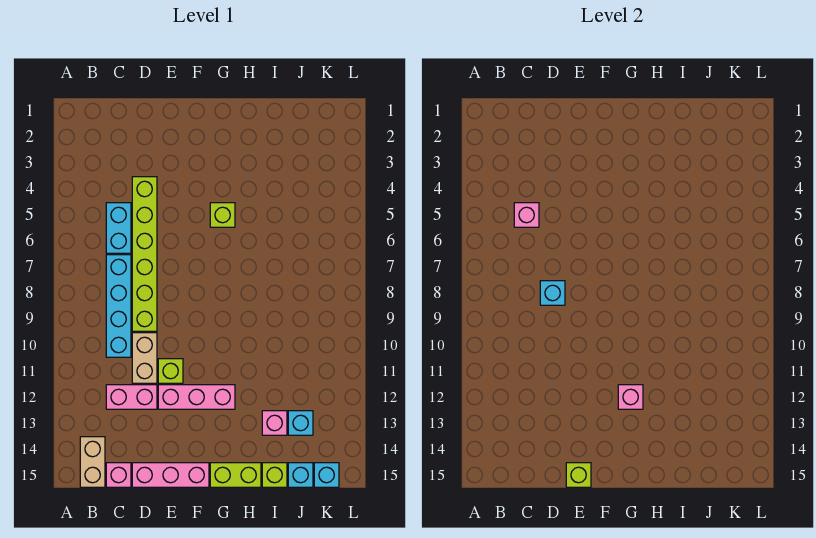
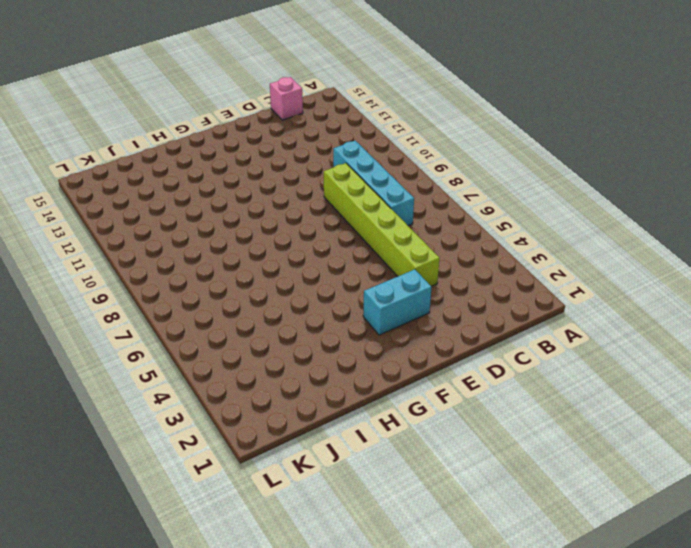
cyan brick E3:F3 level 1 -> cyan brick C5:C6 level 1
none -> tan brick B14:B15 level 1
none -> pink brick C12:D12 level 1
none -> tan brick D10:D11 level 1

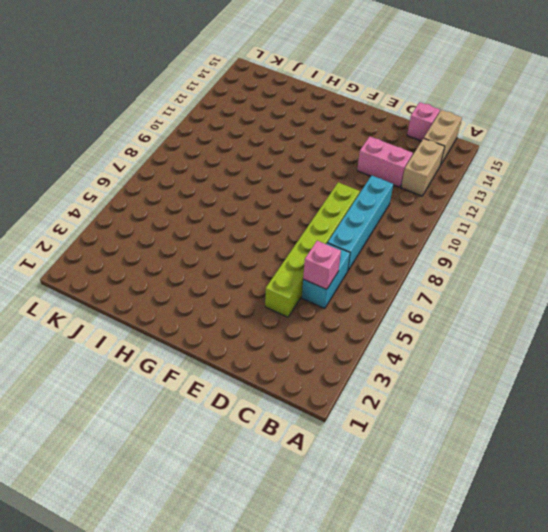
tan brick B12:B13 level 1 -> tan brick D10:D11 level 1
none -> pink brick D15:F15 level 1
none -> lime brick E11 level 1
none -> pink brick E12:G12 level 1

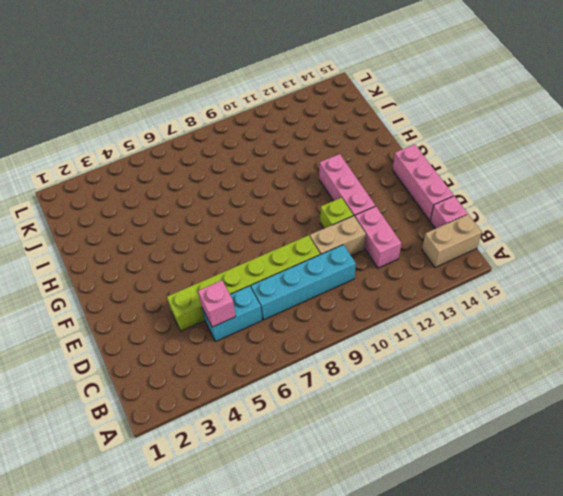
none -> lime brick G5 level 1
none -> lime brick G15:H15 level 1
none -> pink brick I13 level 1

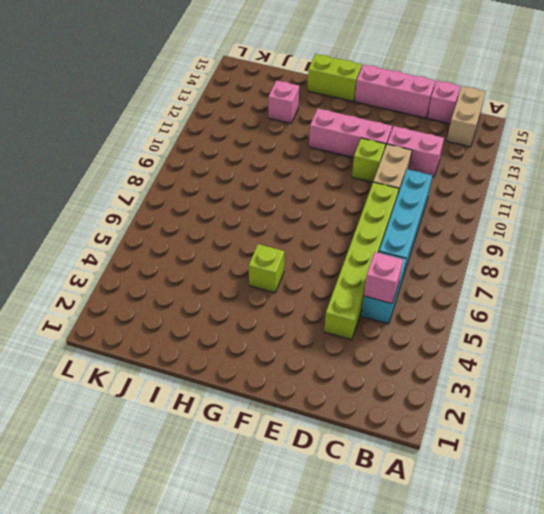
none -> lime brick I15 level 1
none -> cyan brick J13 level 1
none -> cyan brick J15 level 1

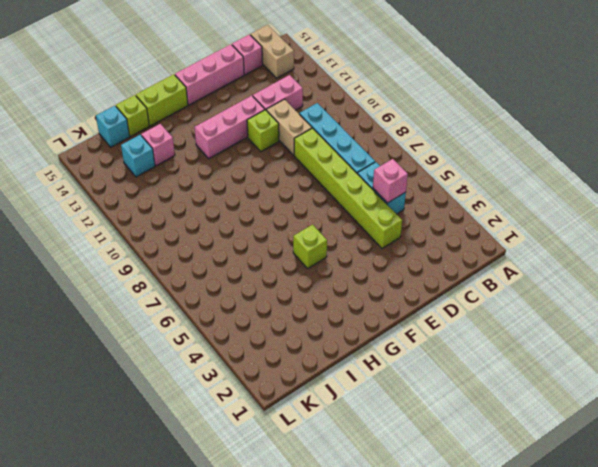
none -> cyan brick K15 level 1
none -> cyan brick D8 level 2
none -> lime brick E15 level 2

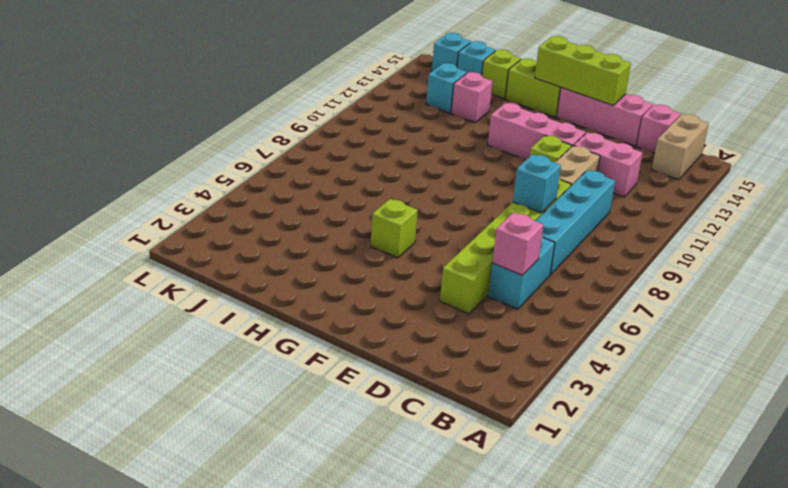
lime brick E15:G15 level 2 -> lime brick E15 level 2
none -> pink brick G12 level 2

